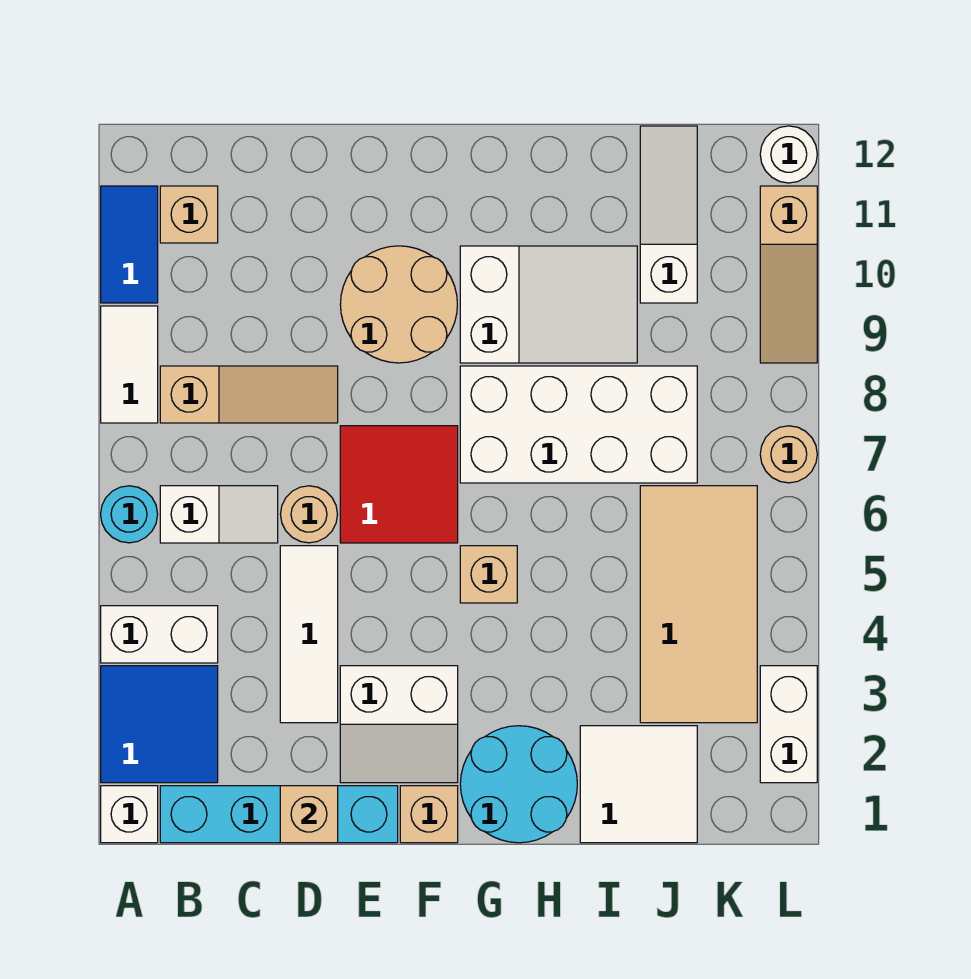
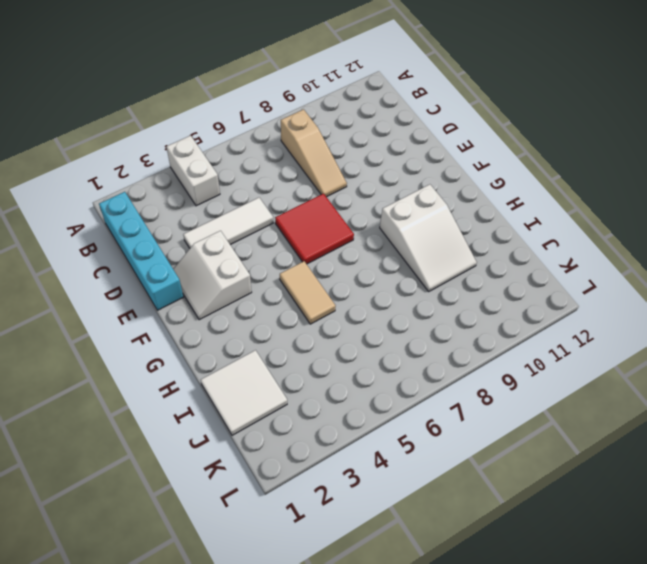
tan tile G5:H5 level 1 -> tan brick G5 level 1
none -> white brick A1 level 1
none -> blue tile A2:B3 level 1
none -> cyan round brick A6 level 1

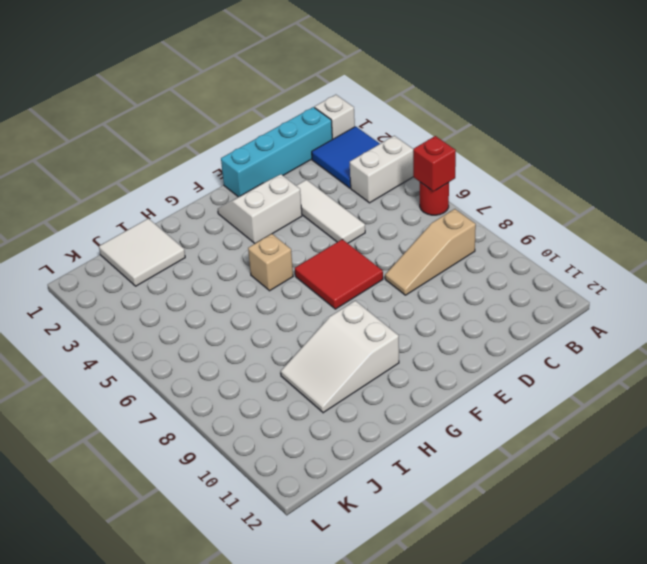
red round brick A6 level 1 -> cyan round brick A6 level 1
red brick A6 level 2 -> none
none -> white tile A8:A9 level 1
none -> blue tile A10:A11 level 1
none -> white slope B6:C6 level 1 top B

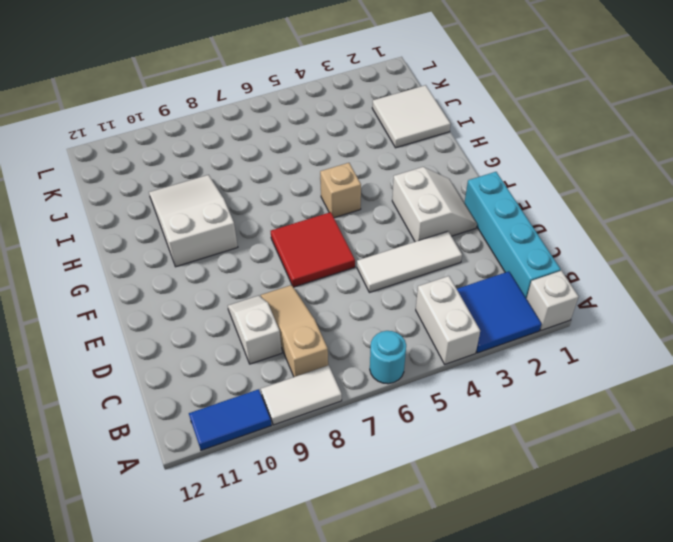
white slope C9:D9 level 1 top C -> white slope B6:C6 level 1 top B
none -> tan brick B11 level 1
none -> tan round brick D6 level 1
none -> tan round brick E9:F10 level 1

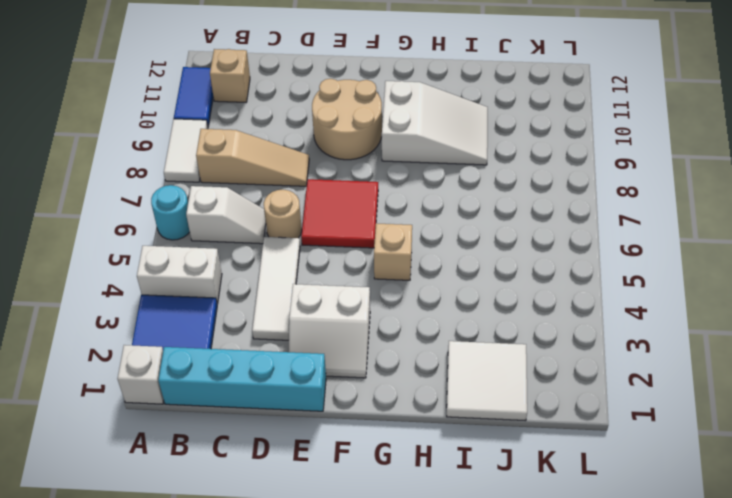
none -> tan brick F1 level 1
none -> cyan round brick G1:H2 level 1
none -> white brick G7:J8 level 1

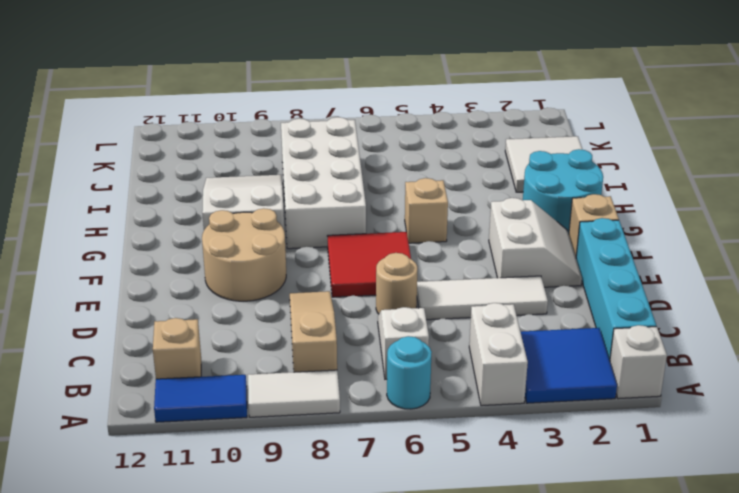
none -> tan tile J3:K6 level 1
none -> white slope J10:J12 level 1 top 10
none -> white brick L2:L3 level 1

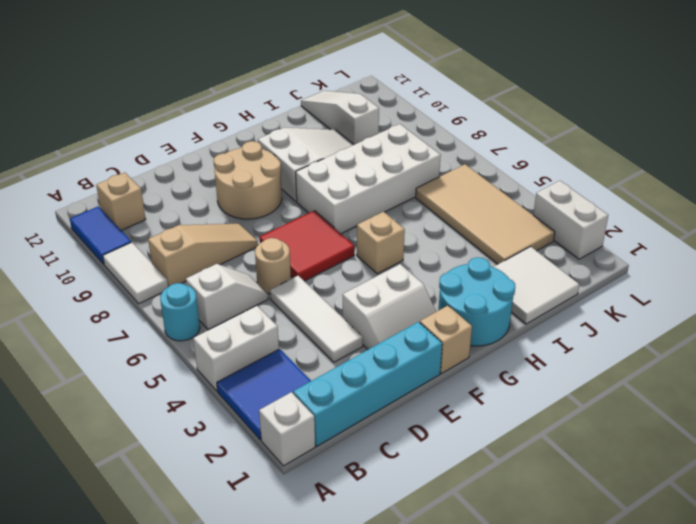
none -> tan round brick L7 level 1
none -> tan slope L9:L11 level 1 top 11
none -> white round brick L12 level 1

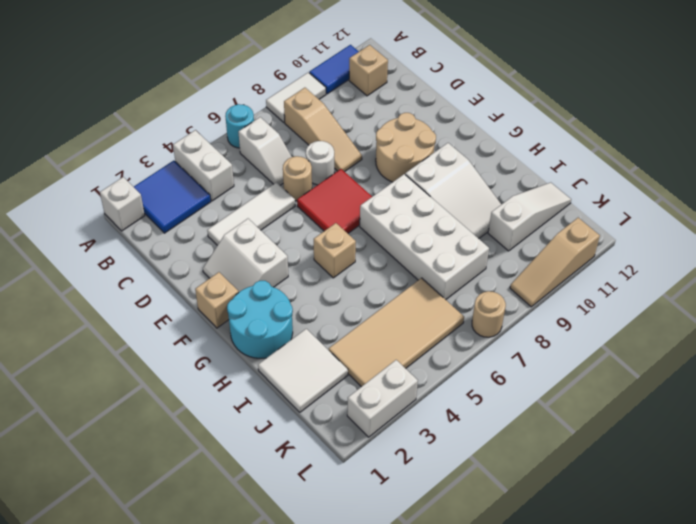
white round brick D7 level 1 -> white round brick L12 level 1
none -> cyan brick B1:E1 level 1
none -> tan brick D1 level 2

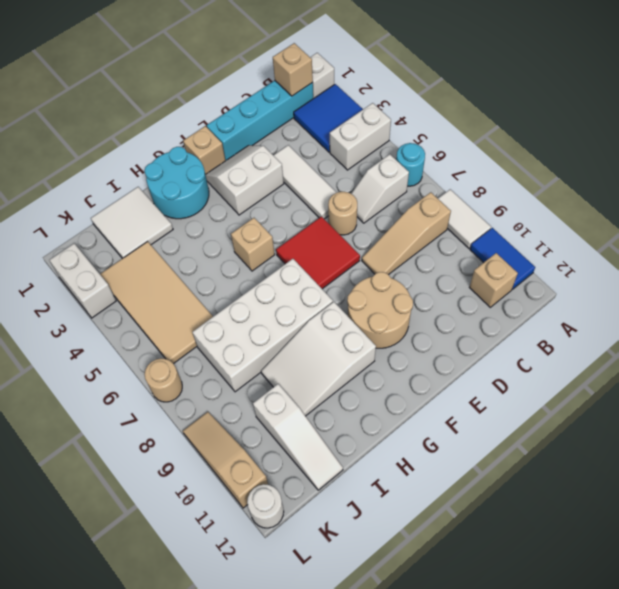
tan brick B1 level 2 -> tan brick D1 level 2

